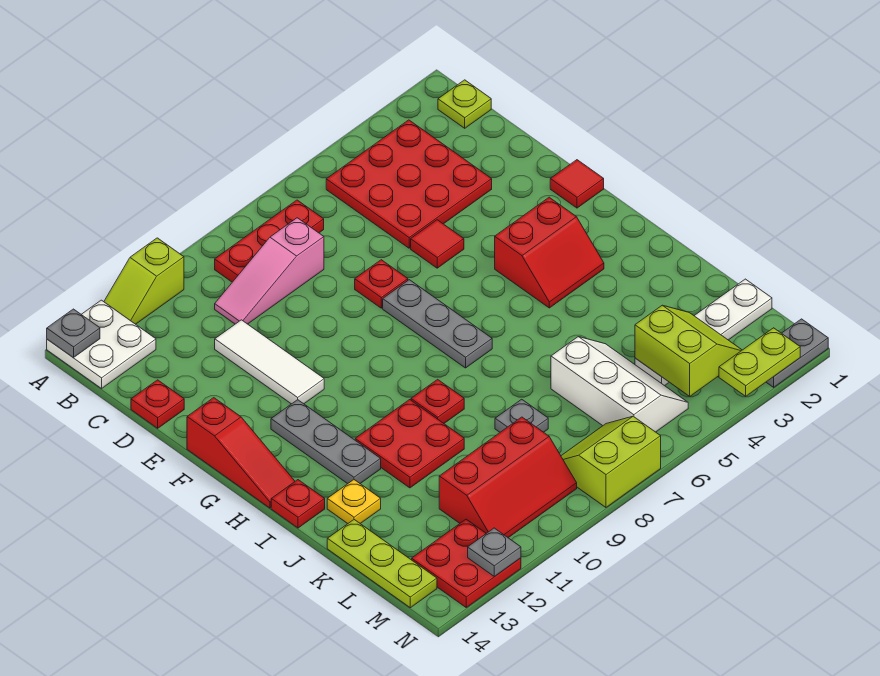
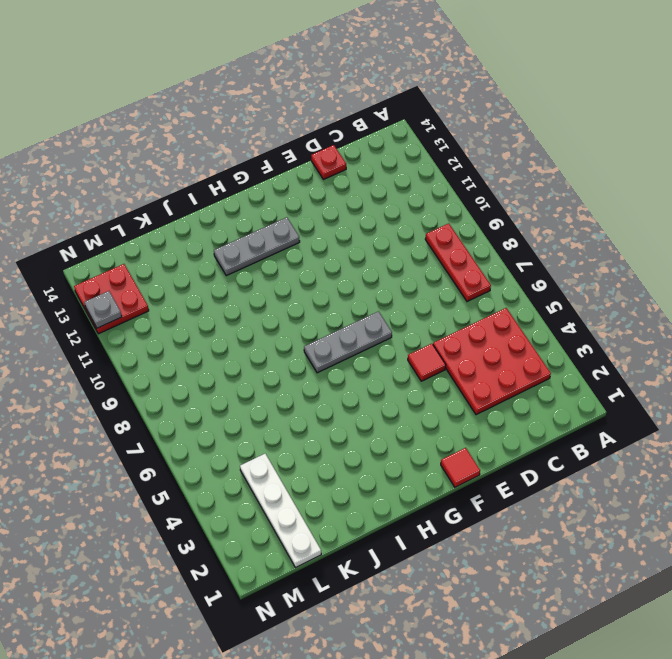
none -> lime slope A11:A12 level 1 top 11
none -> white plate A13:B14 level 1
none -> lime plate B1 level 1
none -> pink slope C8:C10 level 1 top 8

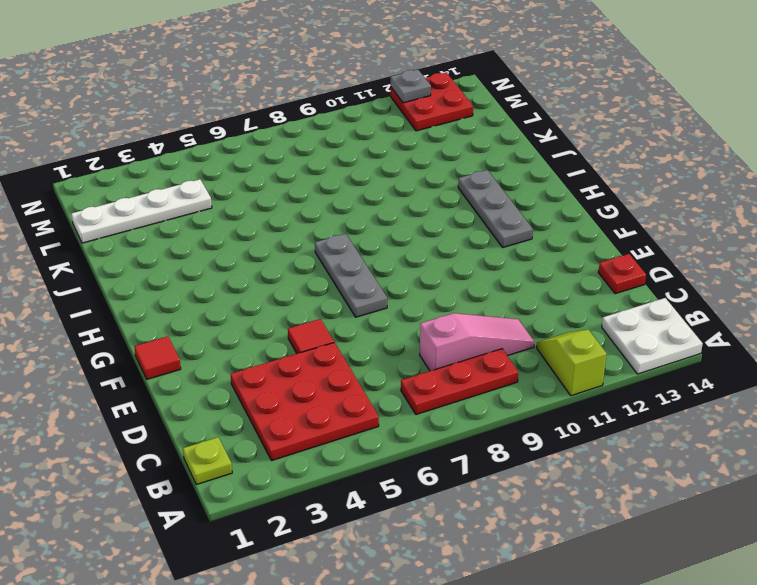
lime slope A11:B11 level 1 top A -> lime slope A11:A12 level 1 top 11
none -> white tile D11:F11 level 1
none -> red plate E7 level 1
none -> red slope F14:H14 level 1 top F
none -> red slope G3:H4 level 1 top G

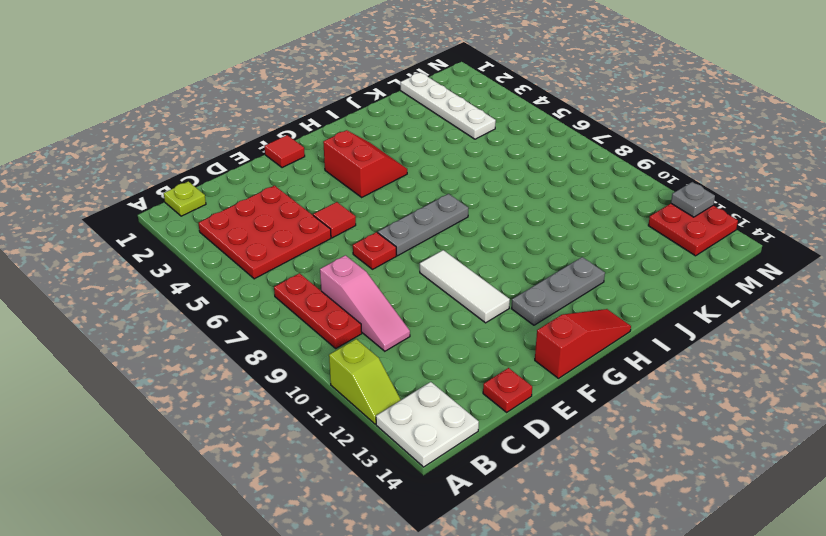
white tile F9:F11 level 1 -> white tile D11:F11 level 1
none -> red plate I9 level 1
none -> red plate I10:J11 level 1
none -> red plate I14 level 1
none -> yellow plate J13 level 1

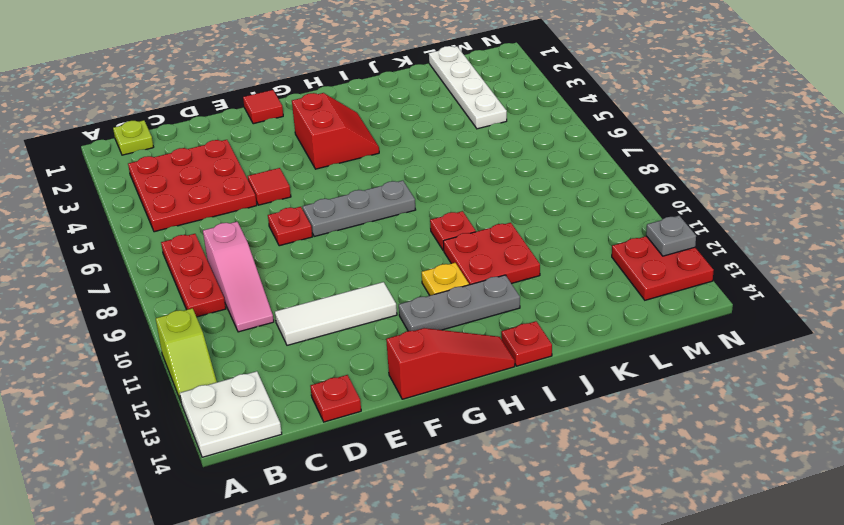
yellow plate H11 level 1 -> yellow plate J13 level 1
none -> white slope K5:M6 level 1 top 6
none -> grey plate K8 level 1
none -> lime plate K14:M14 level 1
none -> red slope L9:M11 level 1 top L

